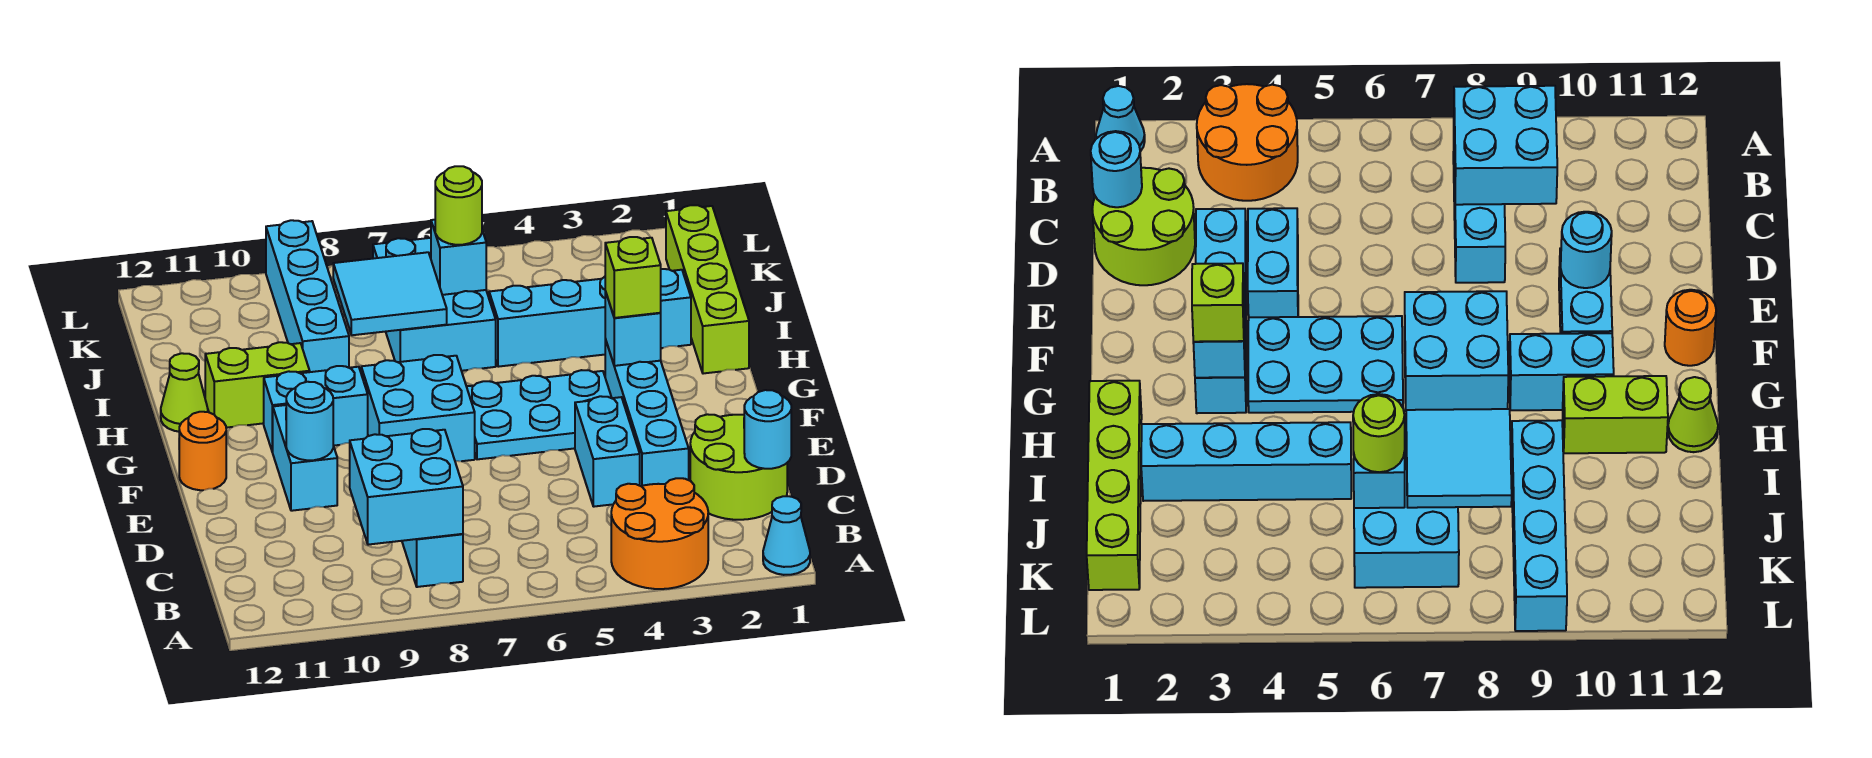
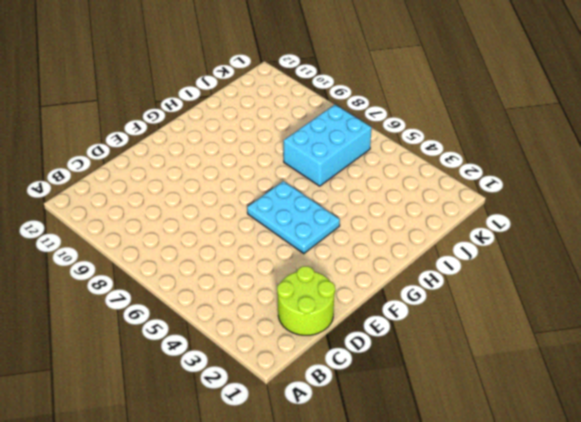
none -> cyan cone A1 level 1
none -> orange round brick A3:B4 level 1
none -> cyan brick B8:D8 level 1

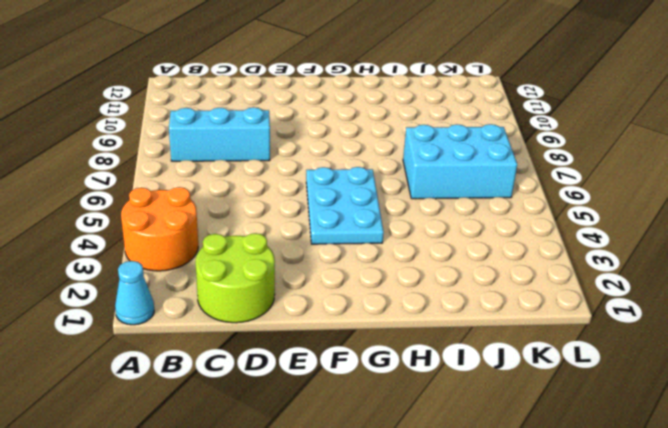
none -> cyan brick D3:G3 level 1
none -> cyan brick D4:E4 level 1
none -> cyan brick E10:F10 level 1

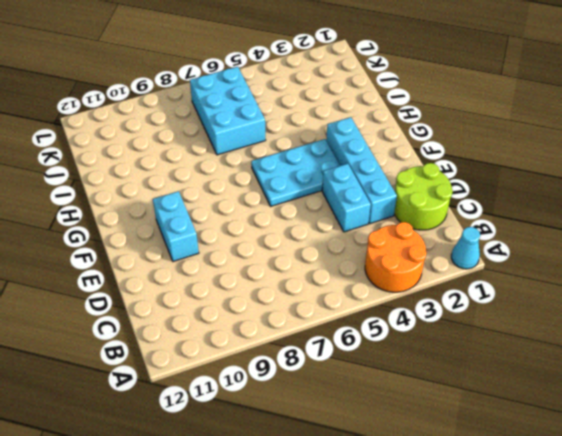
none -> cyan brick B8:D8 level 1
none -> cyan brick F7:G8 level 1
none -> orange round brick F12 level 1

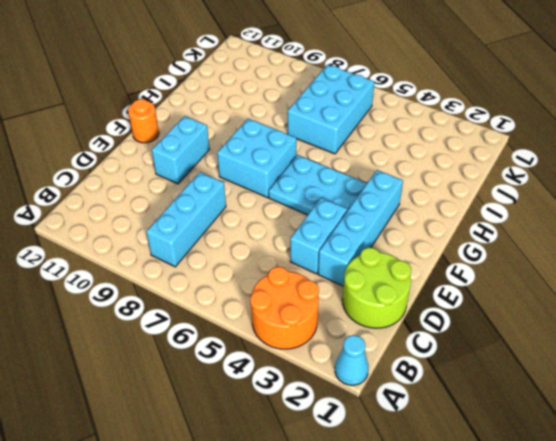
none -> cyan brick G9:G10 level 1
none -> lime brick H1:K1 level 1
none -> lime brick H10:H11 level 1

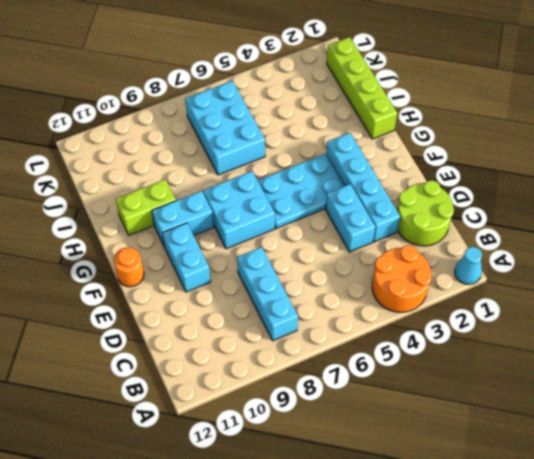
none -> lime cone H12 level 1
none -> cyan brick I2:I5 level 1
none -> cyan brick I9:L9 level 1

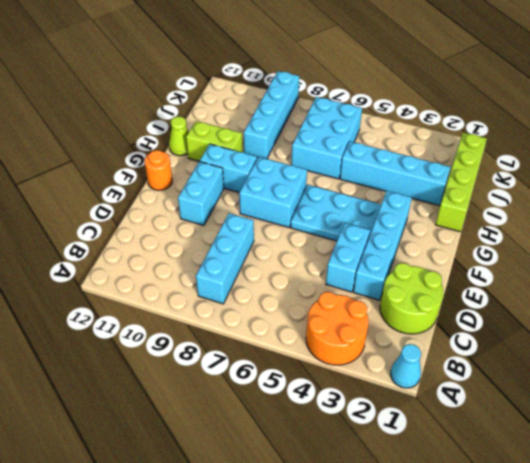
none -> cyan brick B8:C9 level 2
none -> cyan round brick C1 level 2
none -> cyan round brick E10 level 2

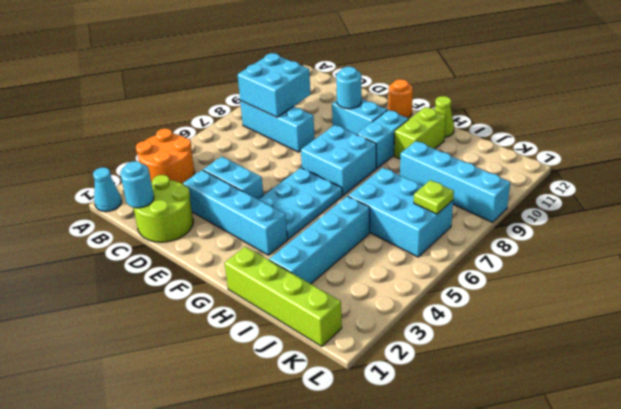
lime plate K7 level 2 -> none
none -> cyan brick G3 level 2
none -> cyan tile I7:J8 level 2
none -> cyan brick J6 level 2

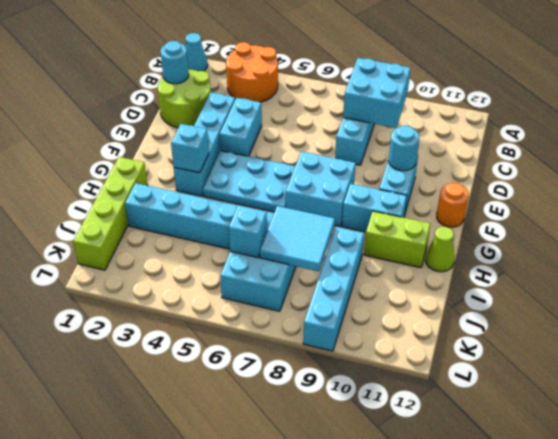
none -> lime brick G3 level 3
none -> lime round brick J6 level 3

